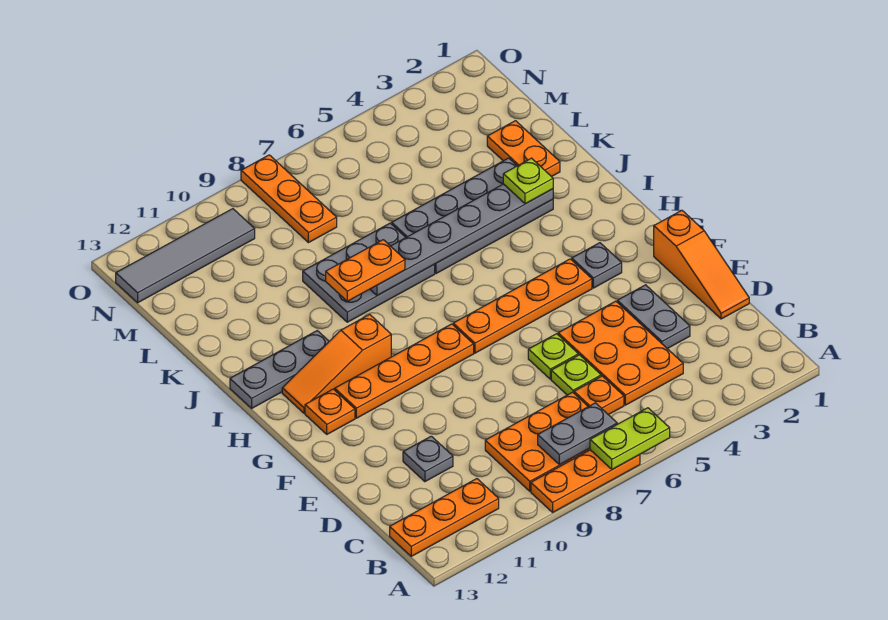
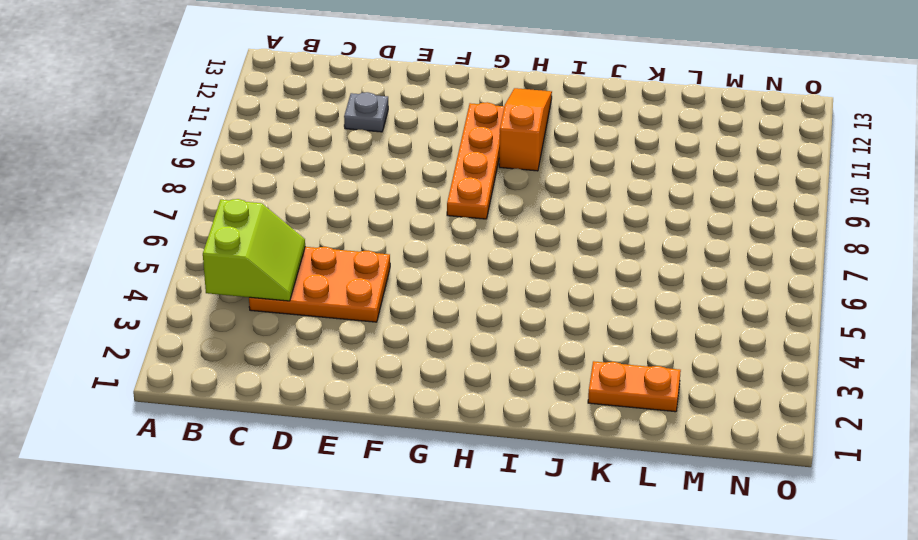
lime slope B4:C5 level 2 top B -> none
none -> orange plate A7:A9 level 1
none -> orange plate B7:C9 level 1
none -> orange plate B11:B13 level 1

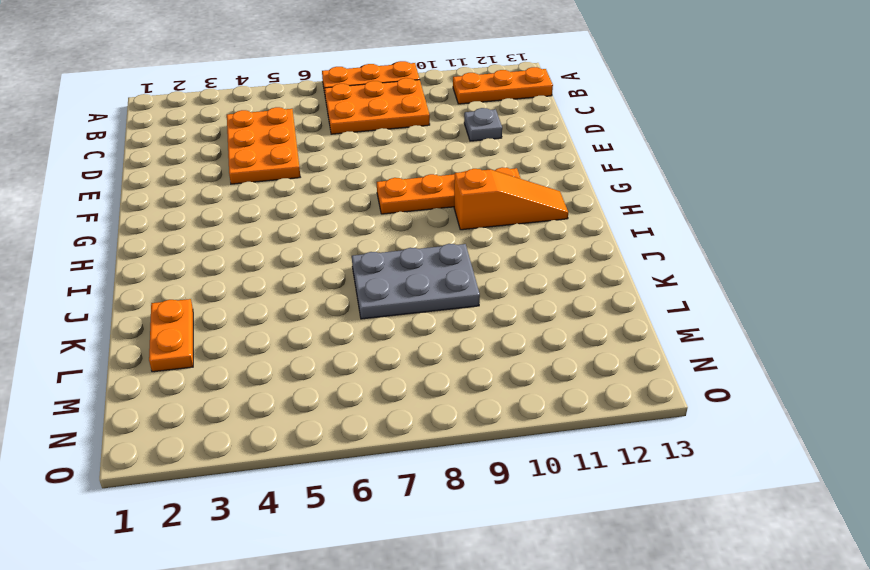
none -> orange plate C6 level 1
none -> orange slope D1:F1 level 1 top F
none -> grey plate D3:E3 level 1

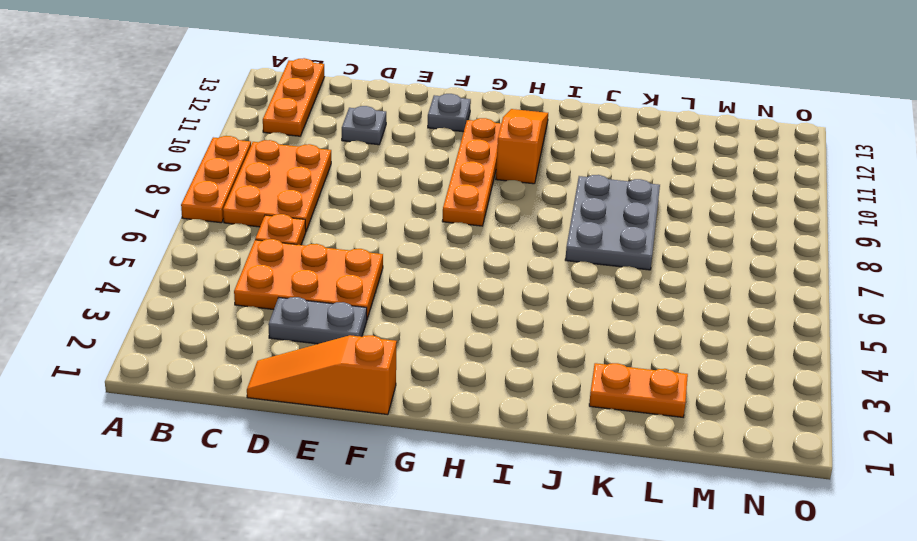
grey plate F12 level 1 -> grey plate G3 level 1
none -> lime plate D6 level 1
none -> lime plate E6 level 1
none -> orange plate G4:G7 level 1

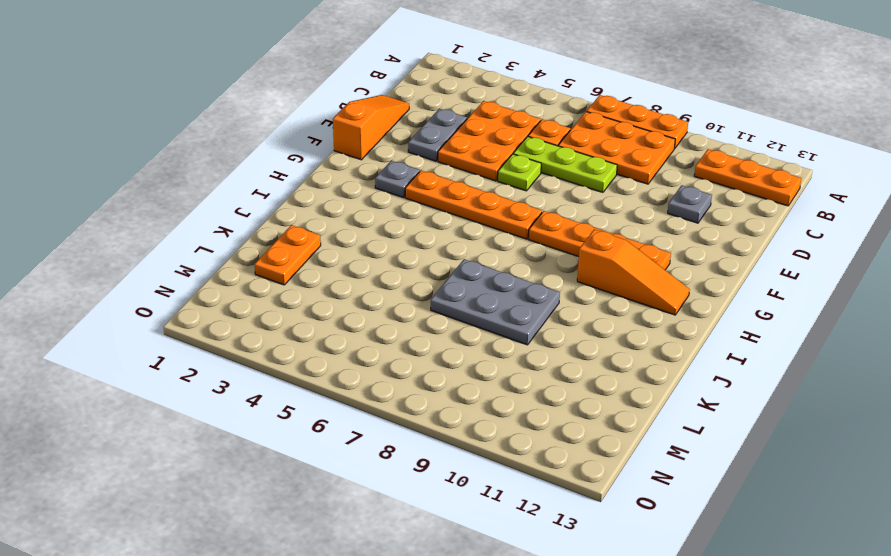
lime plate D6:D8 level 1 -> lime plate D6 level 1
none -> orange plate G12 level 1
none -> grey plate I11:I13 level 1
none -> grey plate J3:K6 level 1

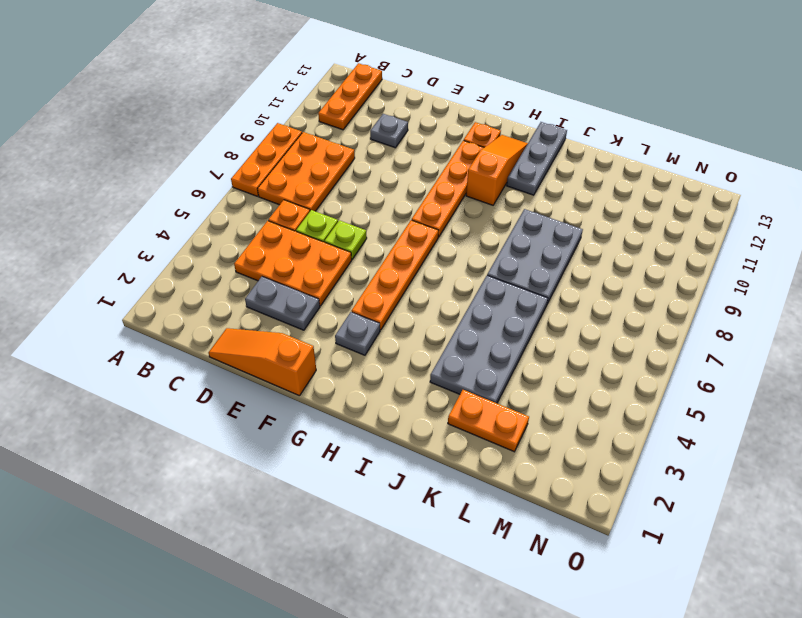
none -> orange plate M8:O8 level 1
none -> grey tile N10:N13 level 1
none -> lime plate A6:A7 level 2

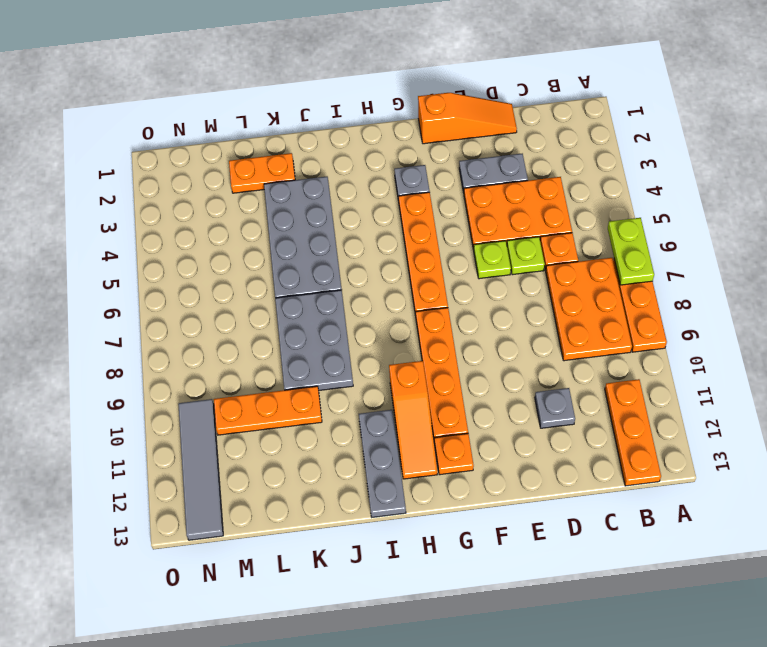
orange plate K10:M10 level 1 -> orange plate M8:O8 level 1
none -> grey plate B7:B8 level 2
none -> grey plate J3:J8 level 2
none -> lime plate J3 level 3

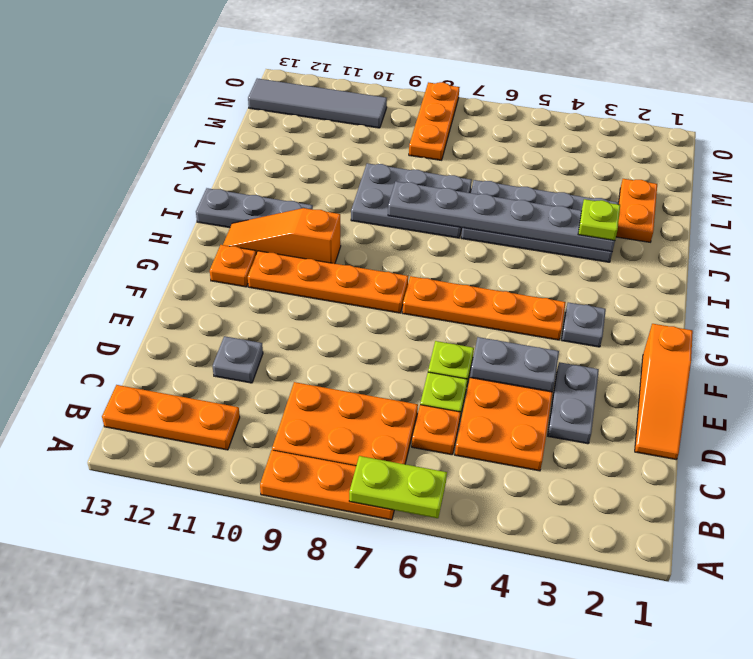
grey plate E4:E5 level 2 -> grey plate B7:B8 level 2
none -> orange plate J8:J9 level 3

